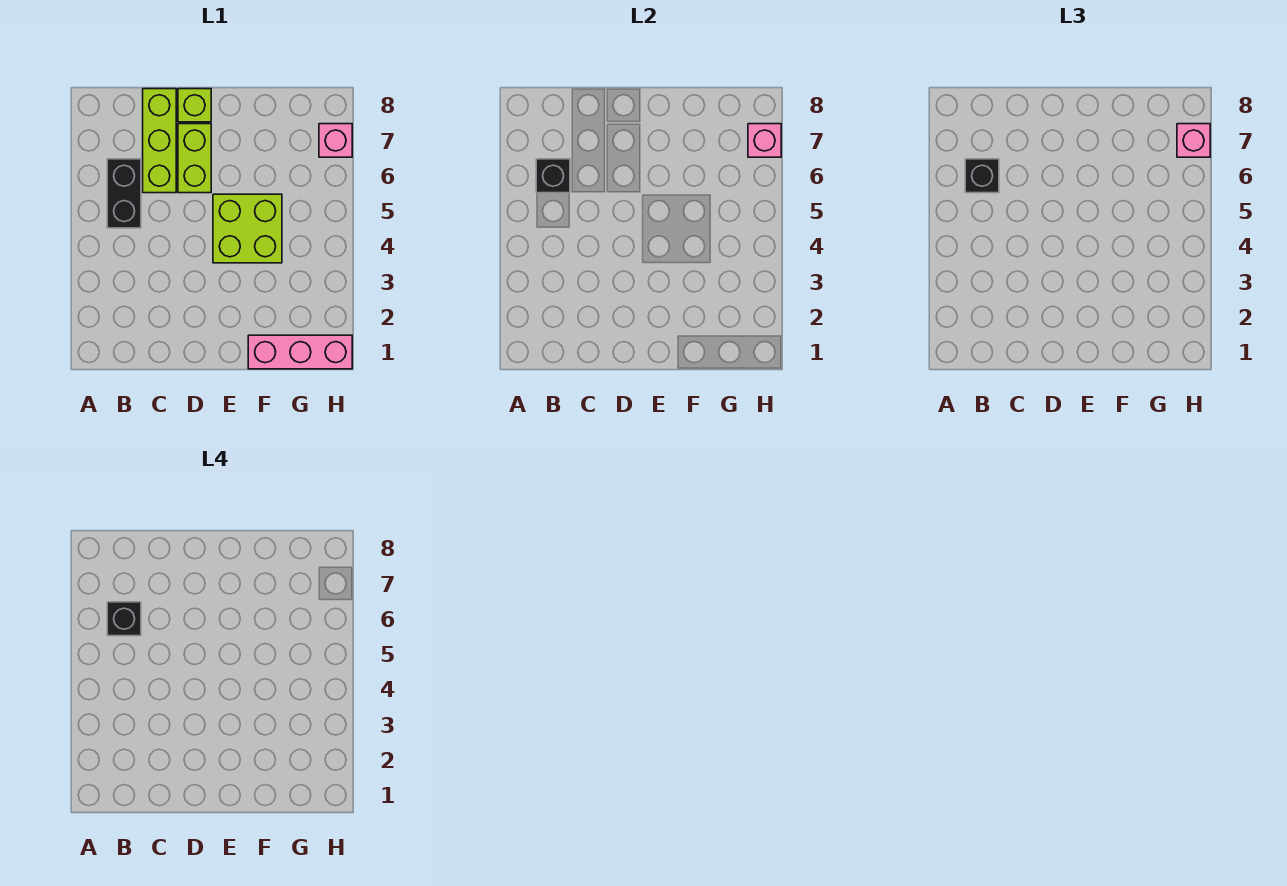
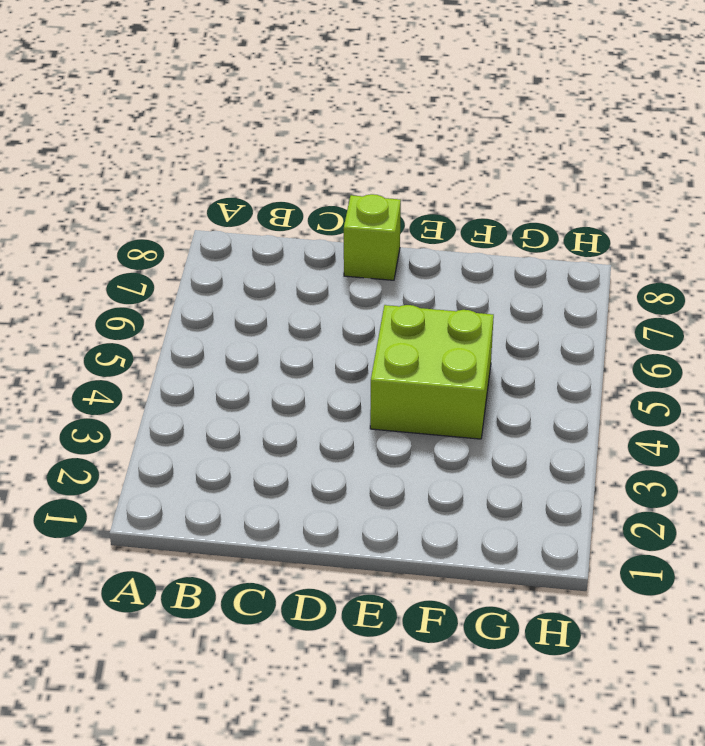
none -> black brick B5:B6 level 1
none -> lime brick C6:C8 level 1
none -> lime brick D6:D7 level 1

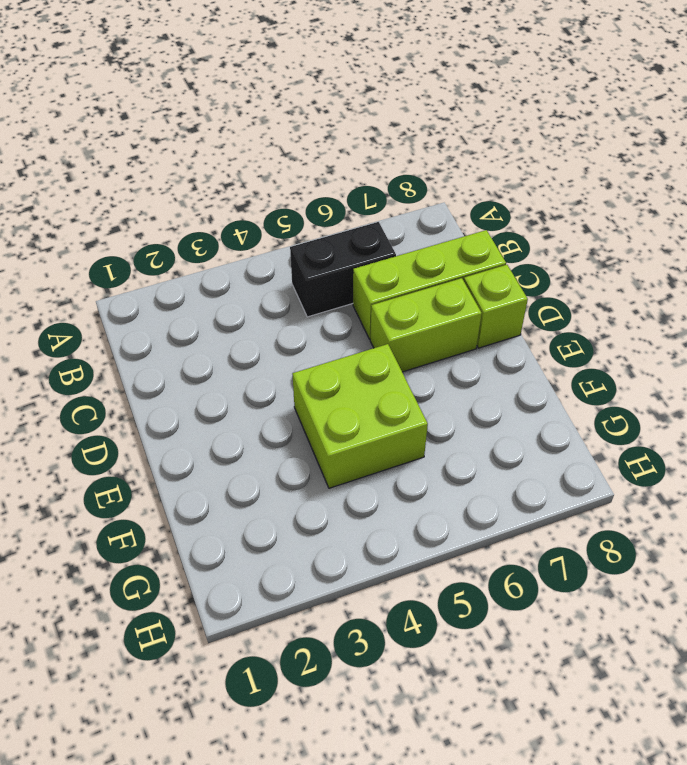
none -> pink brick F1:H1 level 1
none -> pink brick H7 level 1
none -> black brick B6 level 2

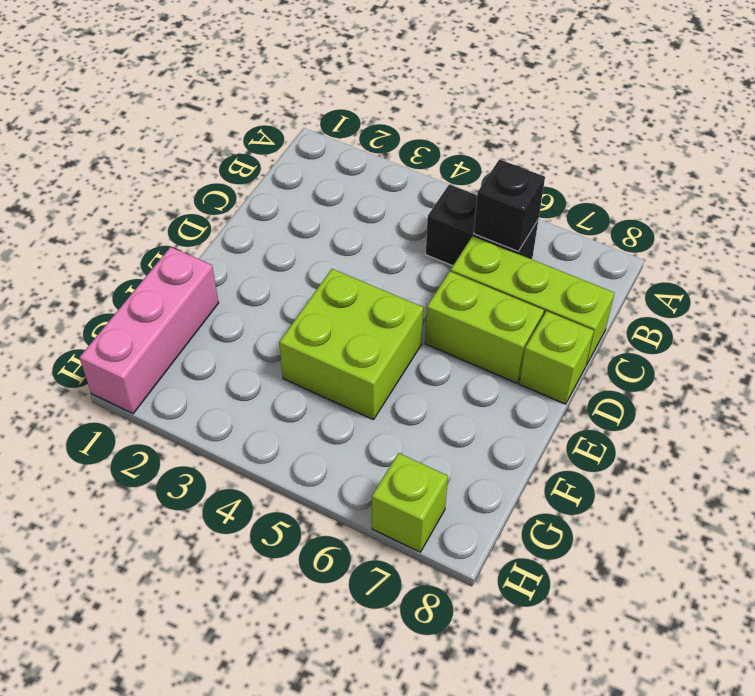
lime brick H7 level 1 -> pink brick H7 level 1
none -> pink brick H7 level 2
none -> black brick B6 level 3
none -> pink brick H7 level 3

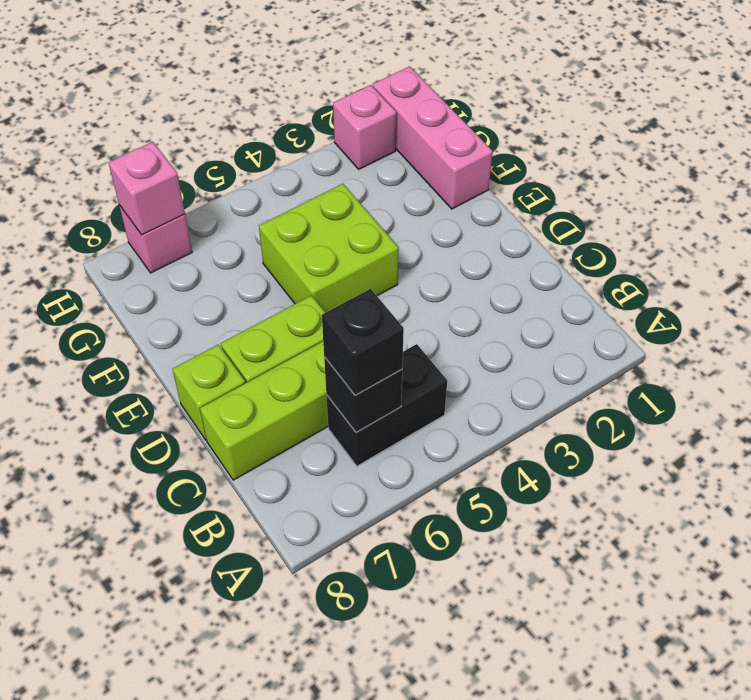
pink brick H2 level 1 -> pink brick H7 level 3
none -> black brick B6 level 4

